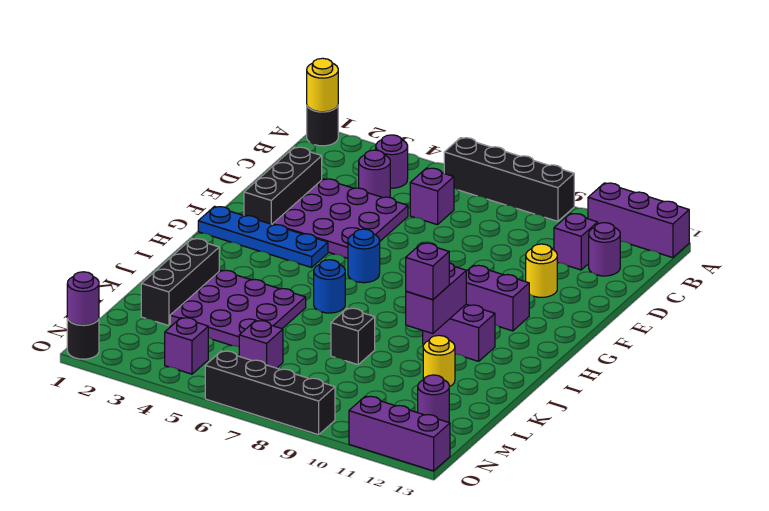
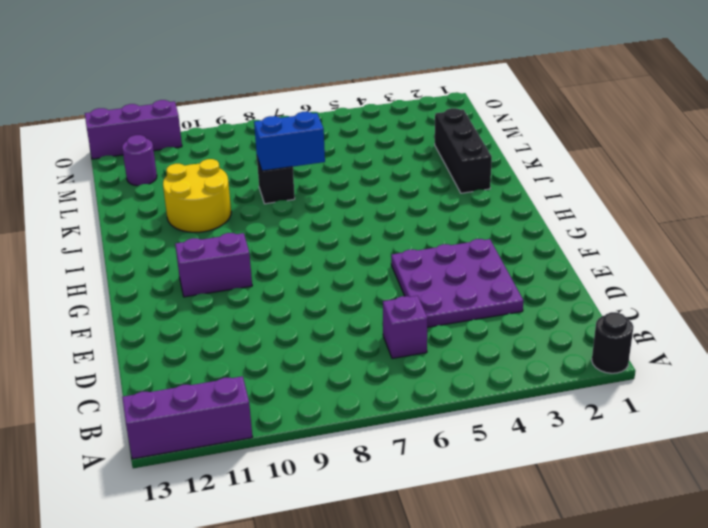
yellow round brick J10:K11 level 1 -> yellow round brick K11 level 1
blue brick K7:K8 level 2 -> none
none -> black brick A6:A9 level 1
none -> purple round brick B4 level 1
none -> purple round brick C4 level 1
none -> purple brick C11 level 1

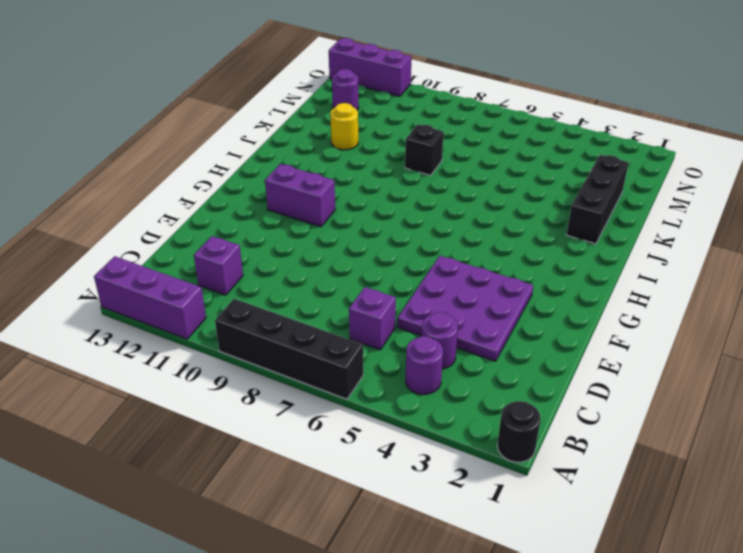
none -> purple round brick C12 level 1
none -> black brick D2:F2 level 1
none -> yellow round brick E11 level 1
none -> blue plate G1:G4 level 1

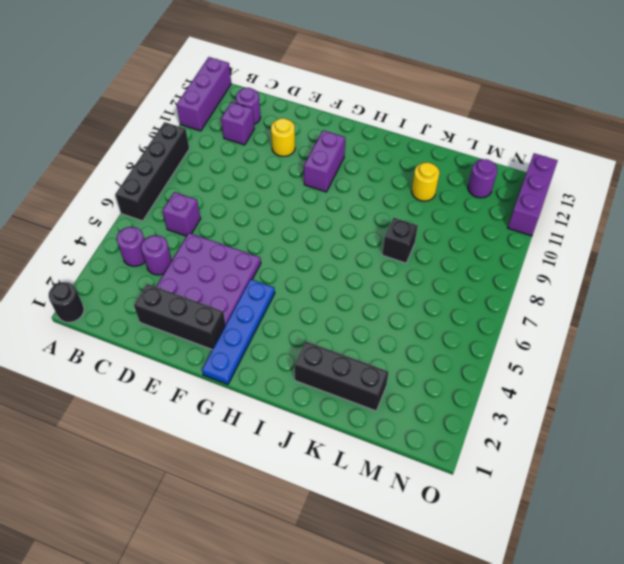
none -> blue round brick G6 level 1
none -> blue round brick I6 level 1
none -> purple brick I10:I11 level 1
none -> purple plate J3:L5 level 1

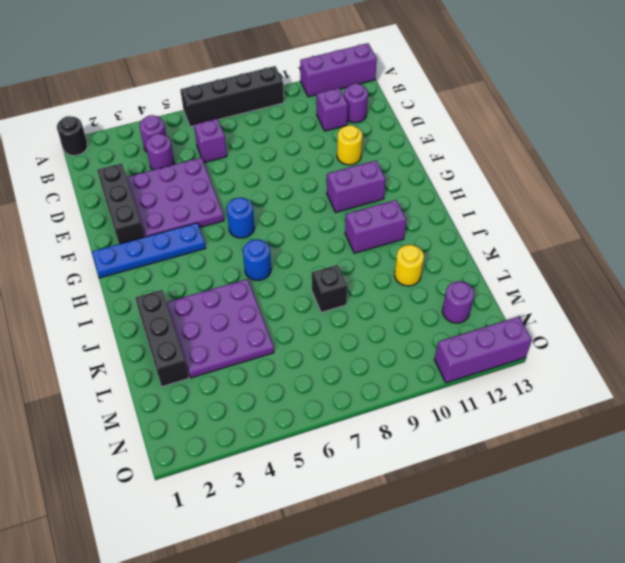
none -> purple brick M6 level 1
none -> purple brick N4 level 1
none -> black round brick O1 level 1
none -> black brick O6:O9 level 1

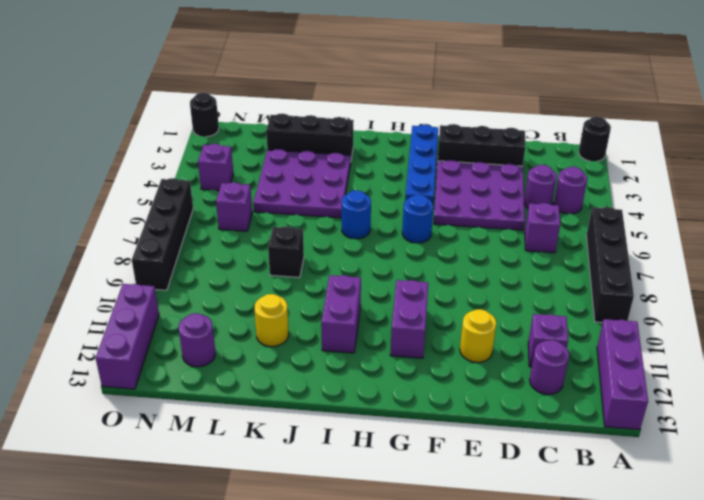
none -> yellow round brick A1 level 2
none -> purple brick I10:J10 level 2
none -> purple round brick O1 level 2
none -> purple brick J10 level 3

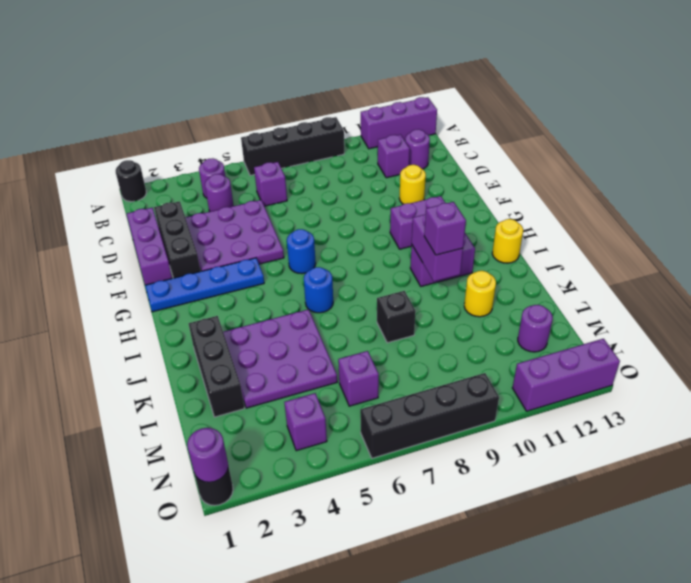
purple brick D1:F1 level 1 -> none
yellow round brick I13 level 1 -> yellow round brick A1 level 2

